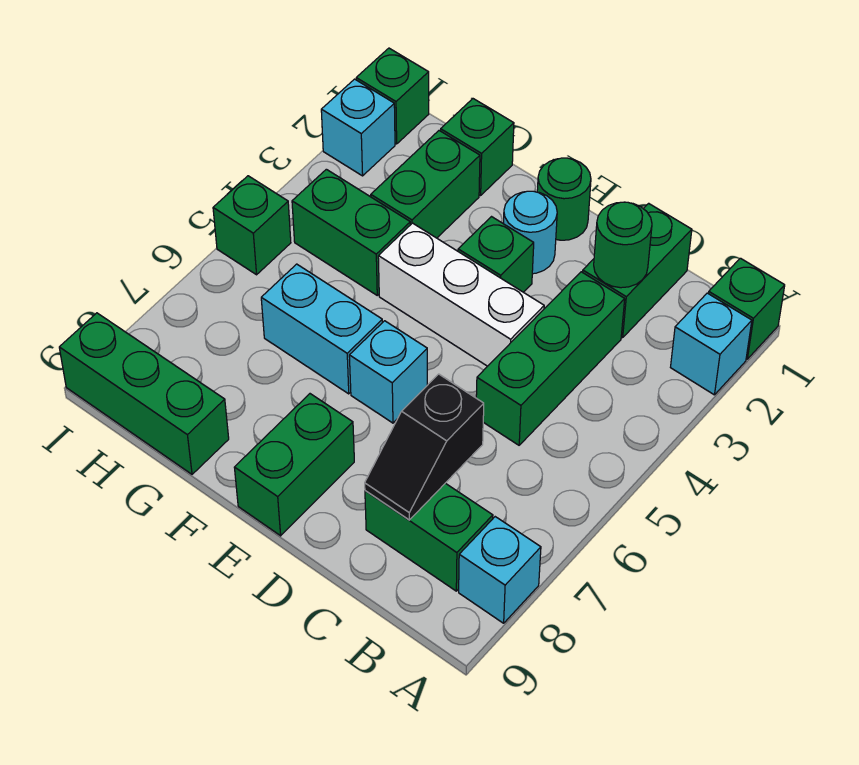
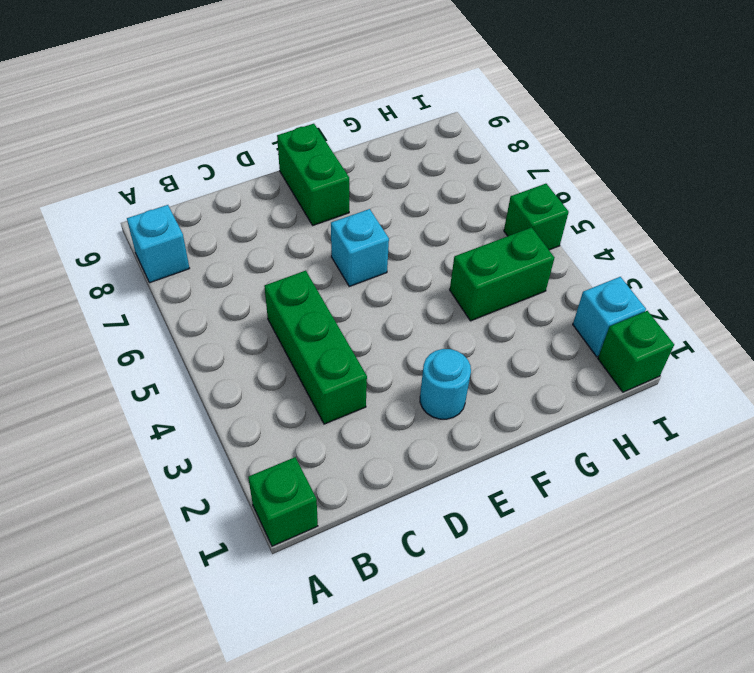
none -> cyan brick A2 level 1
none -> green brick B8:C8 level 1
none -> green brick C1:C2 level 1

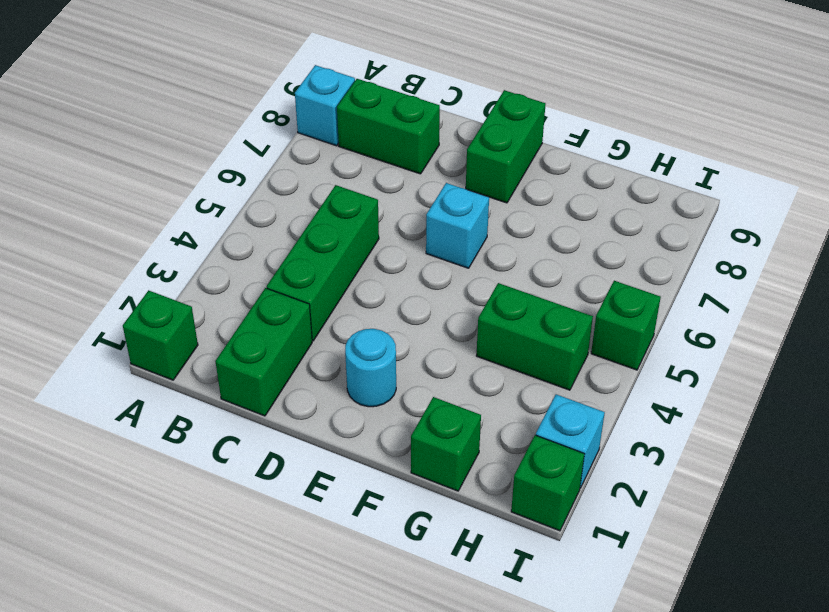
none -> cyan brick A2 level 1
none -> white brick D4:F4 level 1
none -> green round brick E1 level 1

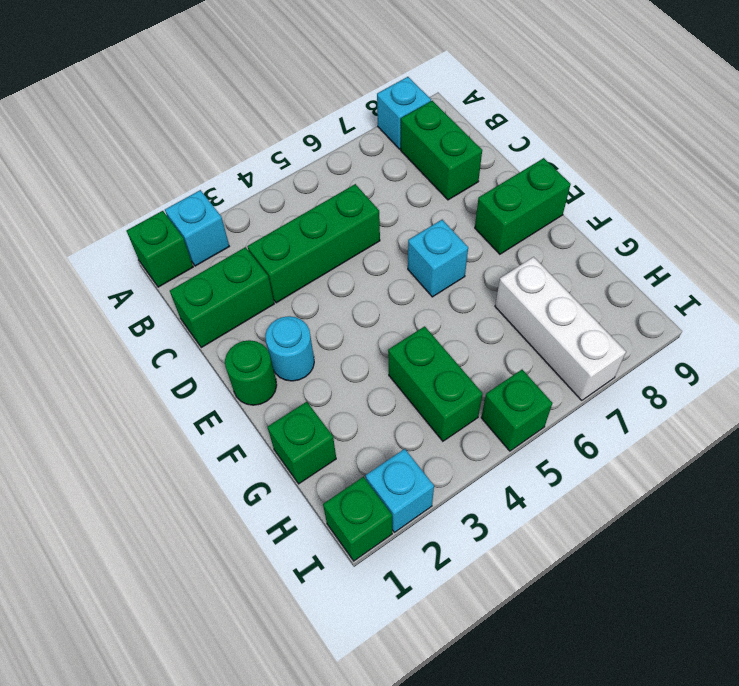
white brick G7:I7 level 1 -> white brick D4:F4 level 1
none -> green brick E3 level 1
none -> cyan brick F6:G6 level 1
none -> green brick G2:G3 level 1

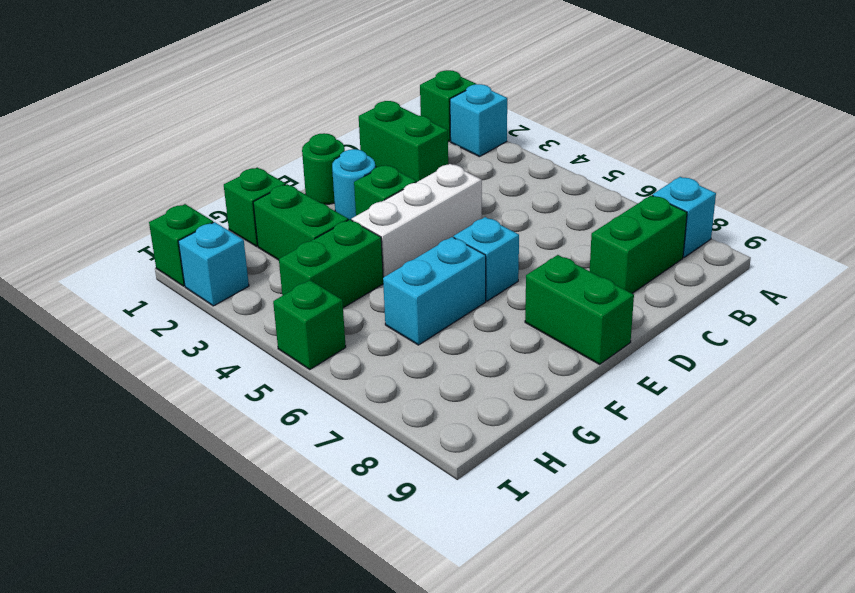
none -> green brick C3:C5 level 1
none -> green brick G9:I9 level 1
none -> green round brick C2 level 2

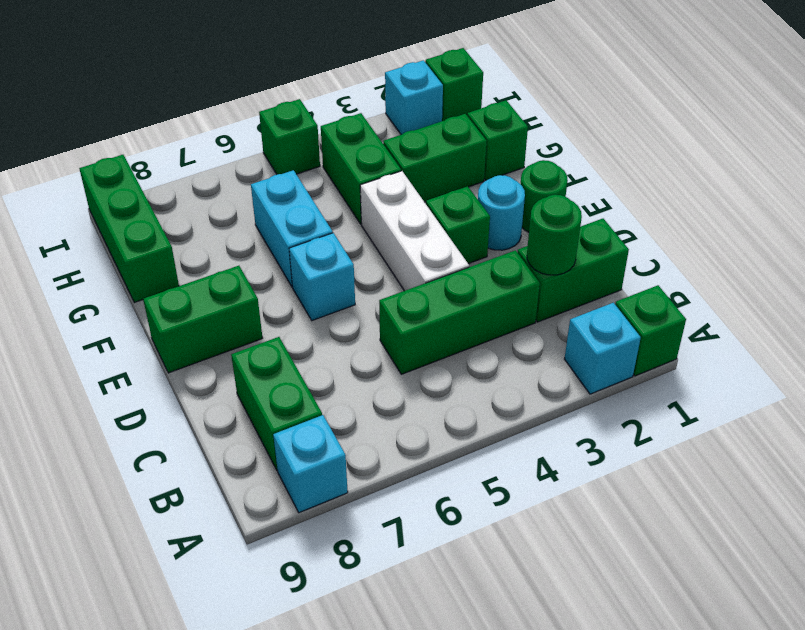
none -> black slope C7:C8 level 2 top 7

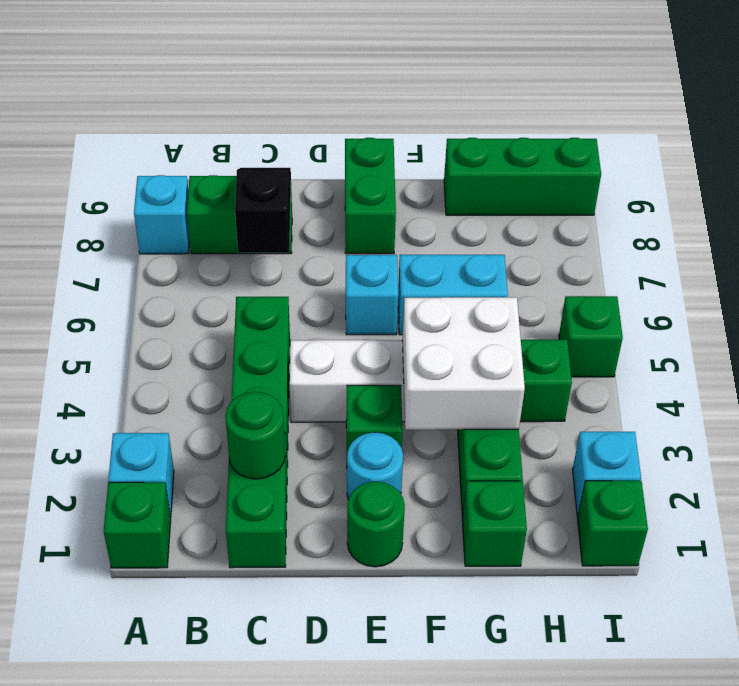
white brick F3:G4 level 2 -> none

